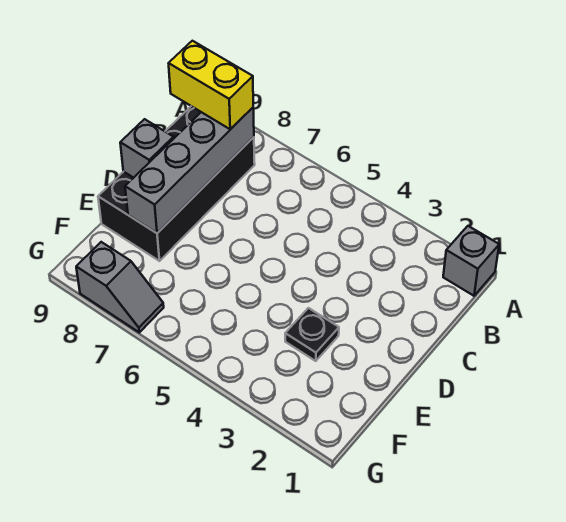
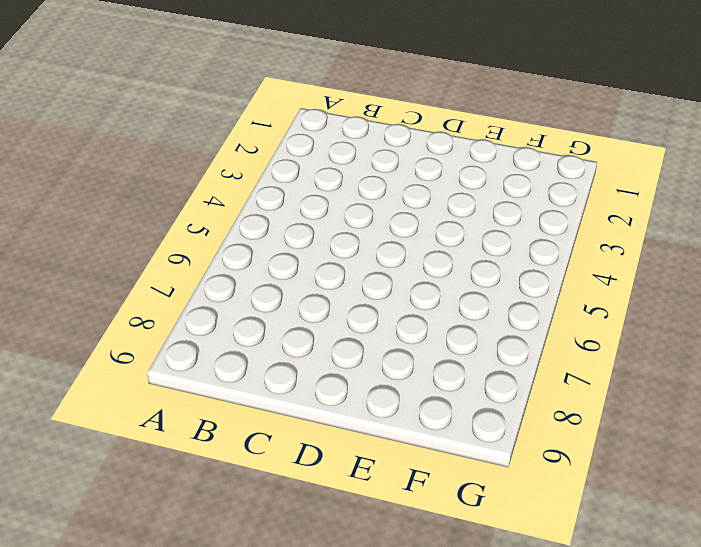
none -> grey brick A1 level 1
none -> black brick B8:E9 level 1

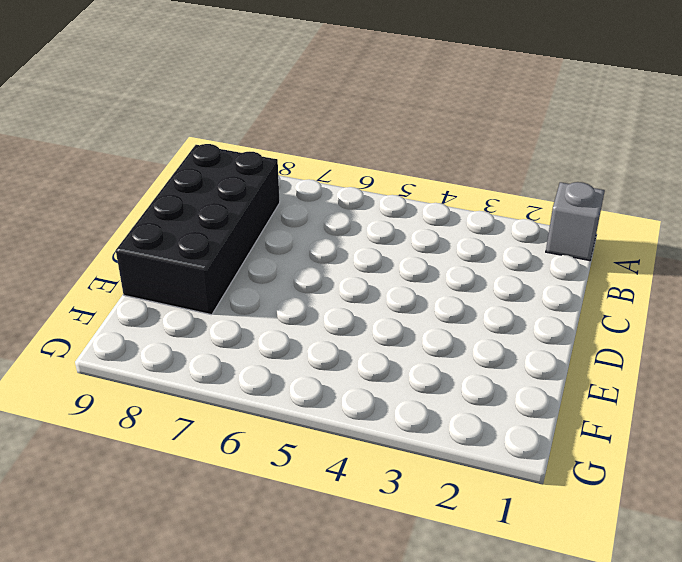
none -> black plate E3 level 1
none -> grey slope G7:G8 level 1 top 8

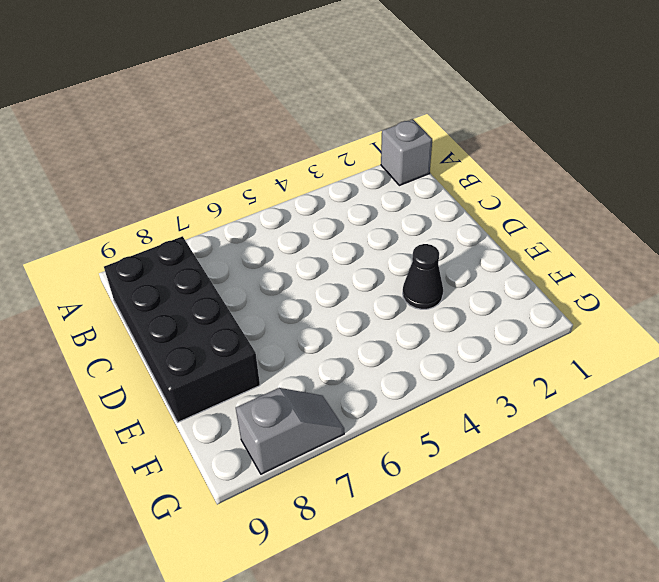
black cone E3 level 1 -> black plate E3 level 1
none -> grey brick B8:E8 level 2
none -> grey brick D9 level 2

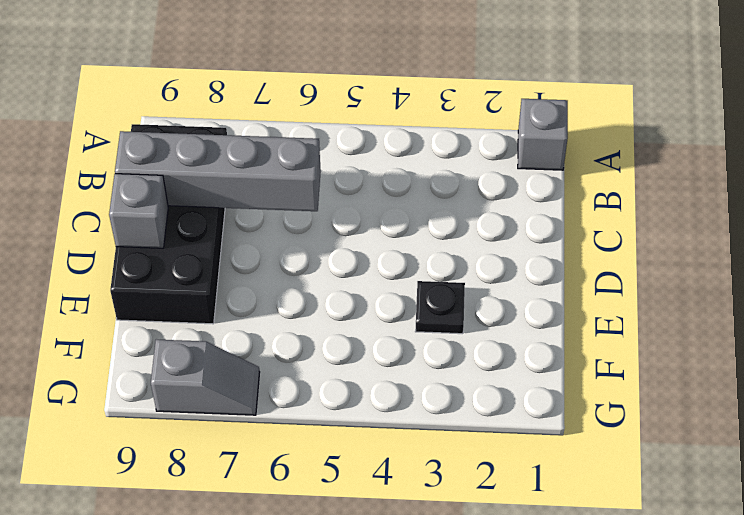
grey brick C6:C9 level 2 -> grey brick B8:E8 level 2
none -> yellow brick B8:B9 level 3

